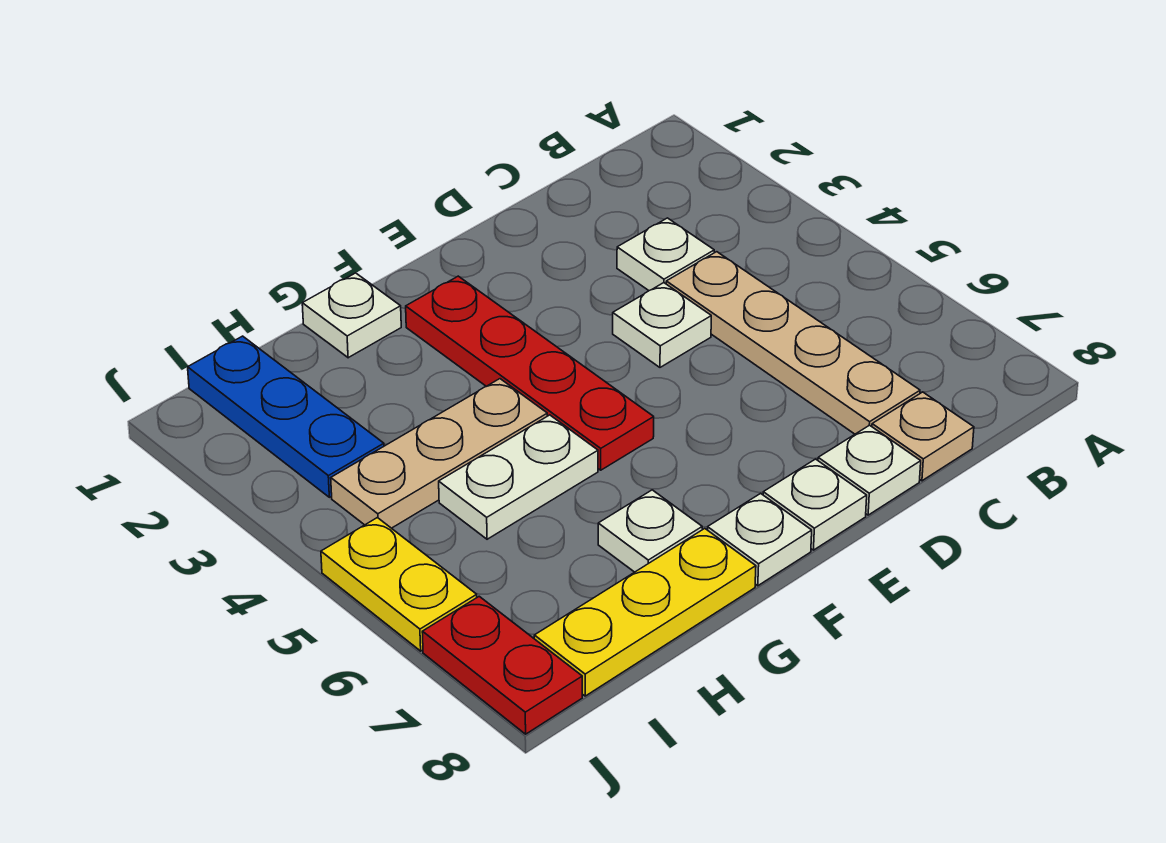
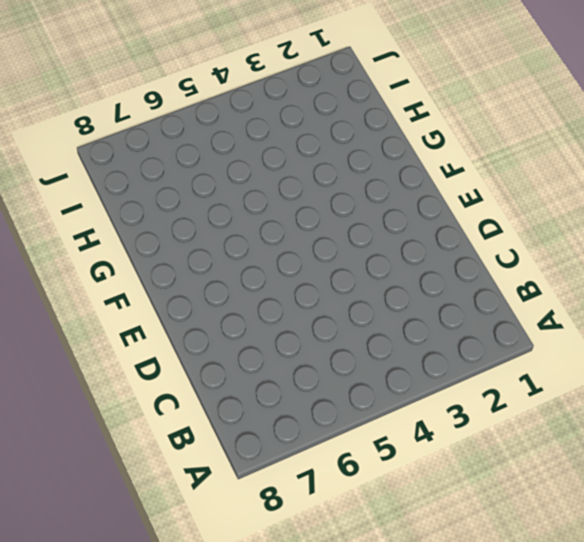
none -> white plate C3 level 1
none -> tan plate C4:C7 level 1
none -> tan plate C8 level 1

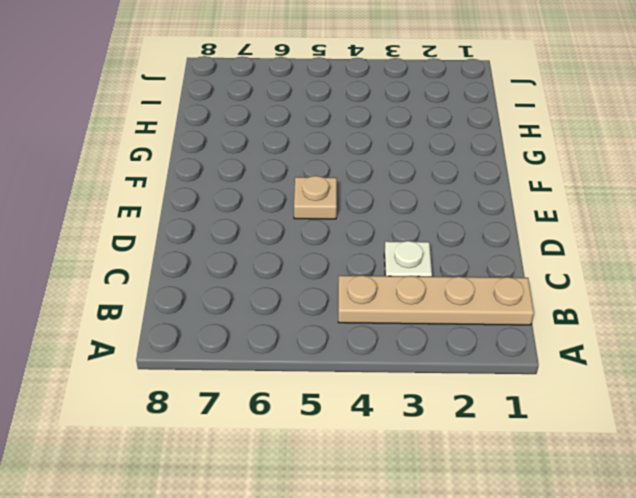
tan plate B1:B4 level 1 -> tan plate C4:C7 level 1
tan plate E5 level 1 -> tan plate C8 level 1
none -> white plate D4 level 1
none -> white plate D8 level 1
none -> white plate E8 level 1

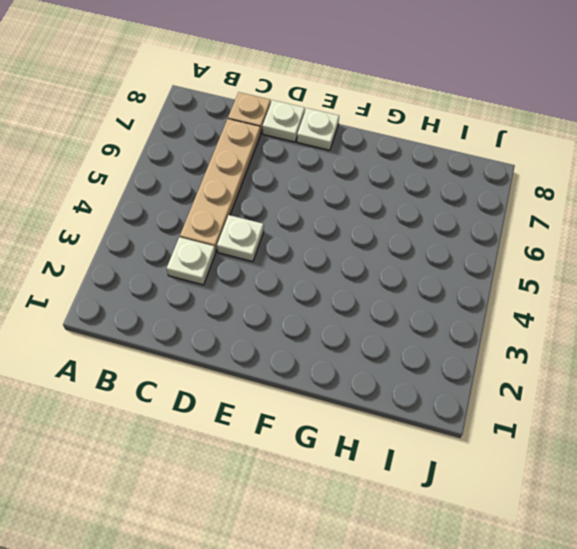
none -> red plate F2:F5 level 1
none -> white plate F8 level 1
none -> white plate G1 level 1

